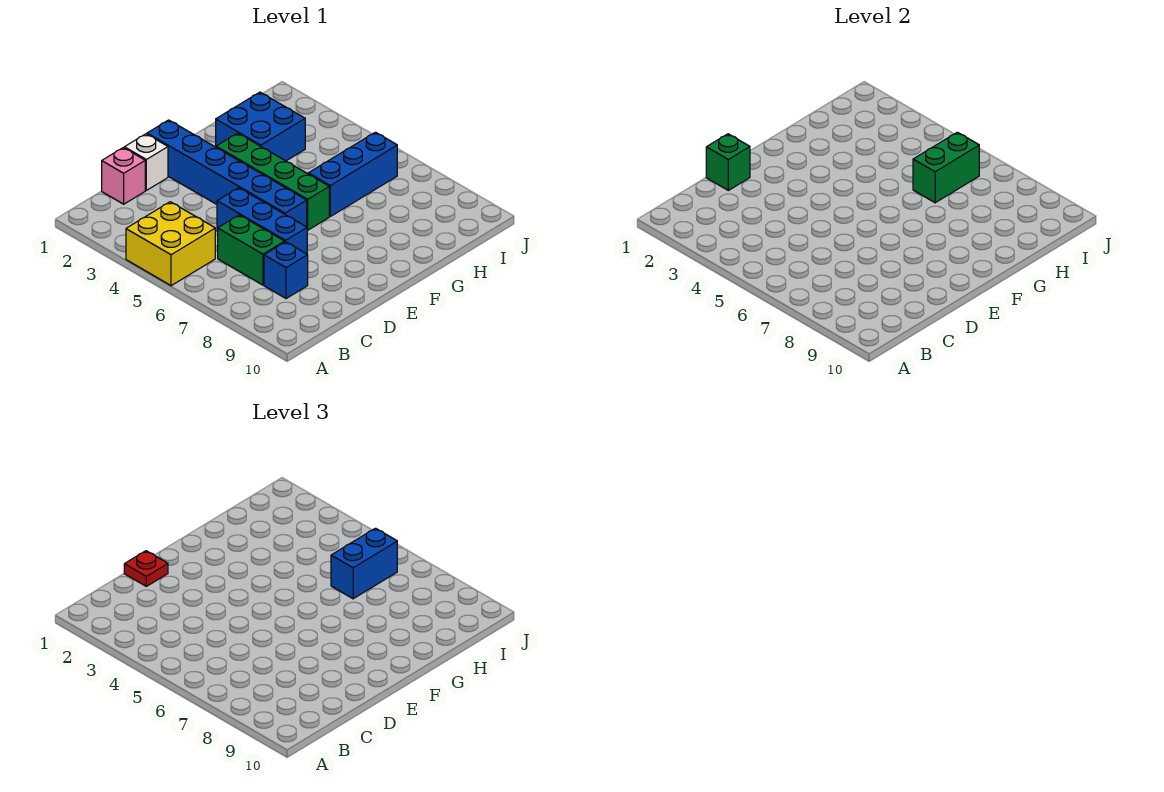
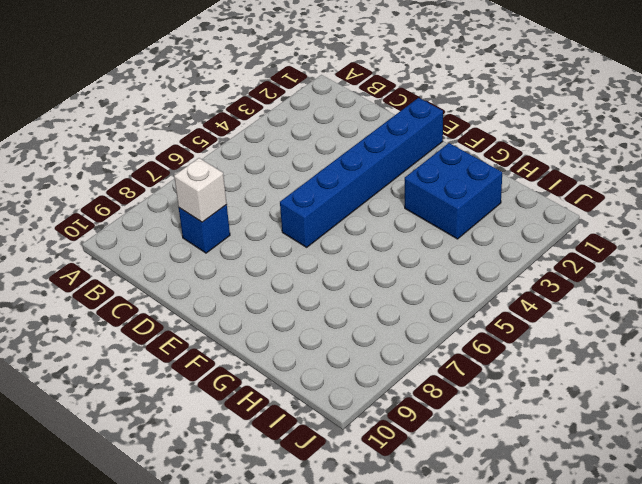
white brick C8 level 2 -> white brick D1 level 1
none -> yellow brick A4:B5 level 1
none -> pink brick C1 level 1
none -> green brick C6:C7 level 1

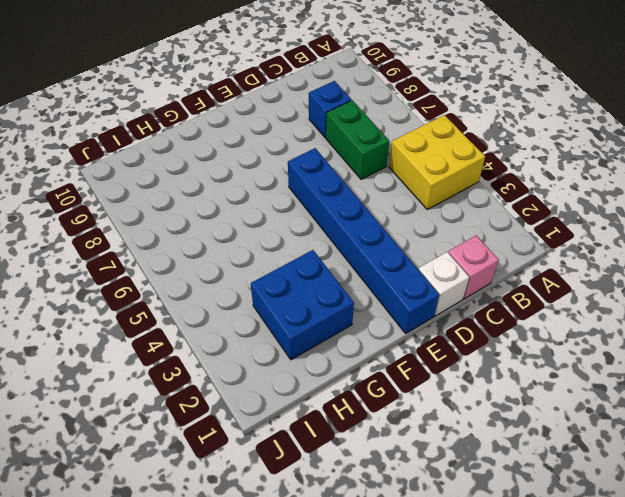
none -> blue brick D5:D7 level 1
none -> green brick F3:F6 level 1
none -> blue brick G6:I6 level 1

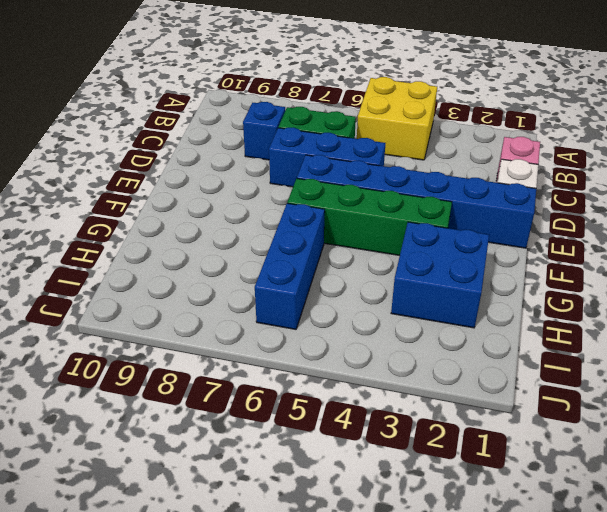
none -> green brick D1 level 2
none -> green brick H6:I6 level 2
none -> red plate D1 level 3

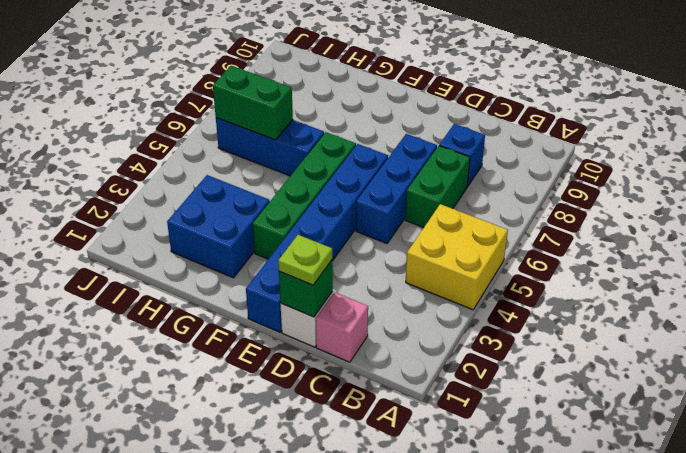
lime plate D1 level 3 -> red plate D1 level 3
none -> blue brick H6:I6 level 3

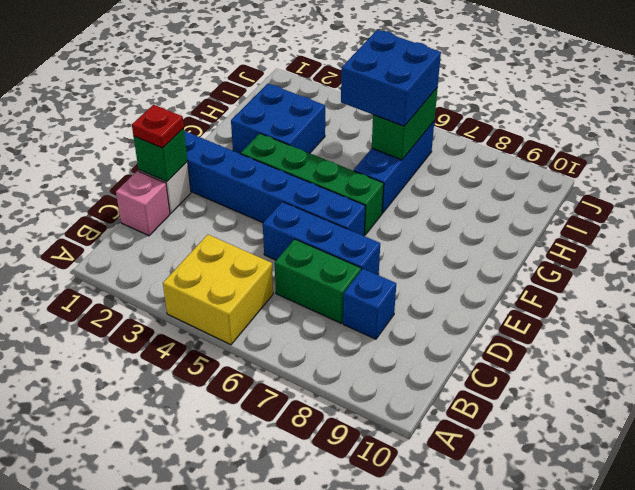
blue brick H5:I6 level 3 -> blue brick H6:I6 level 3

